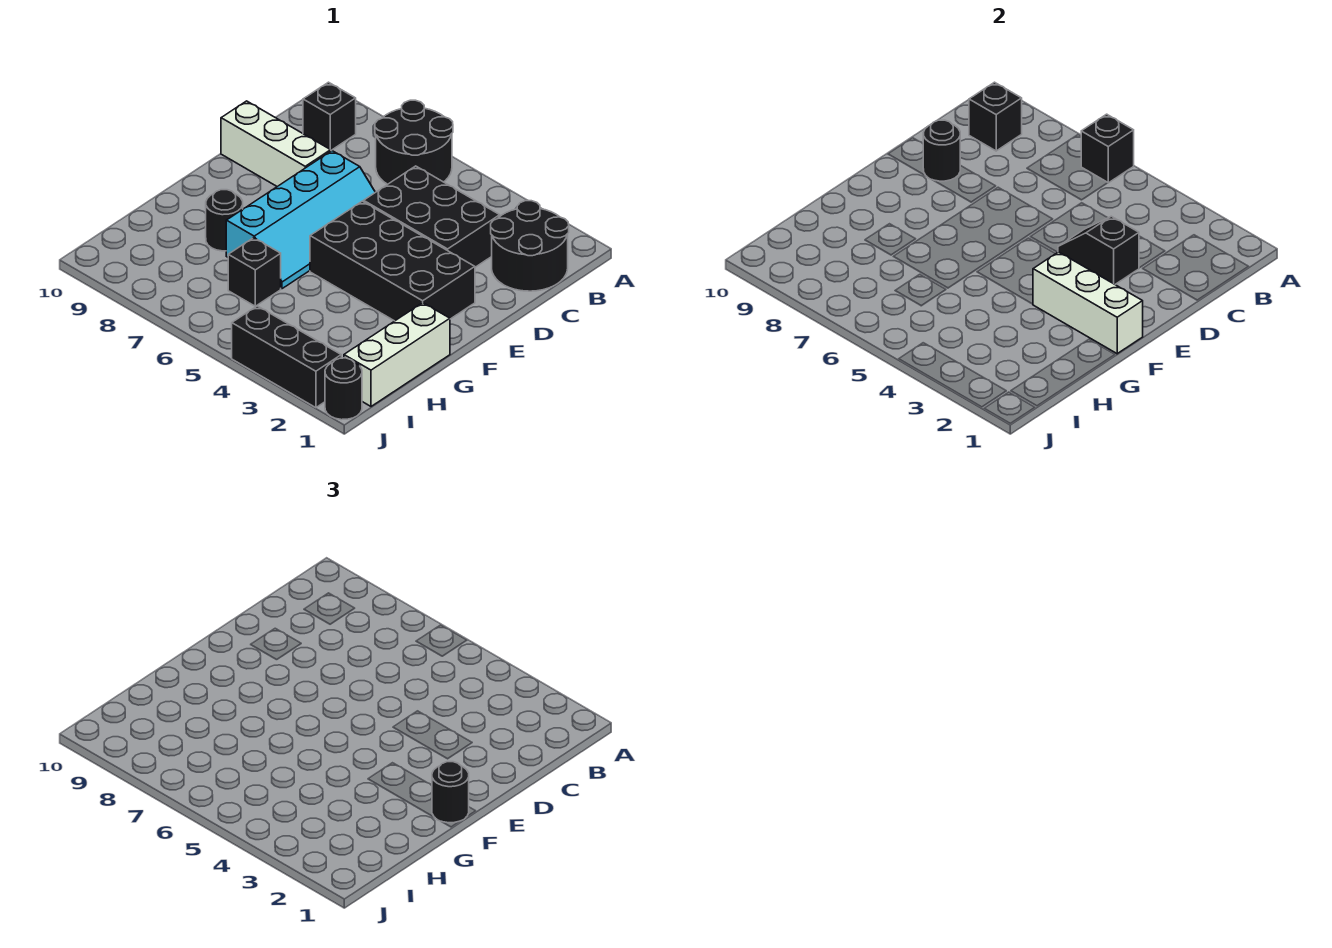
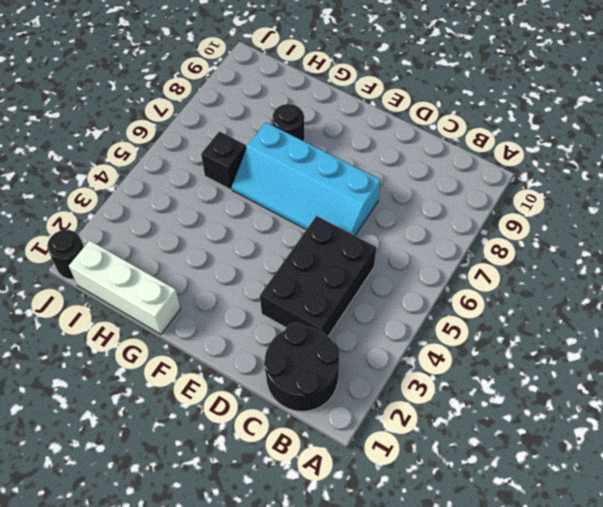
none -> black round brick A6:B7 level 1
none -> black brick B9 level 1
none -> white brick D8:D10 level 1

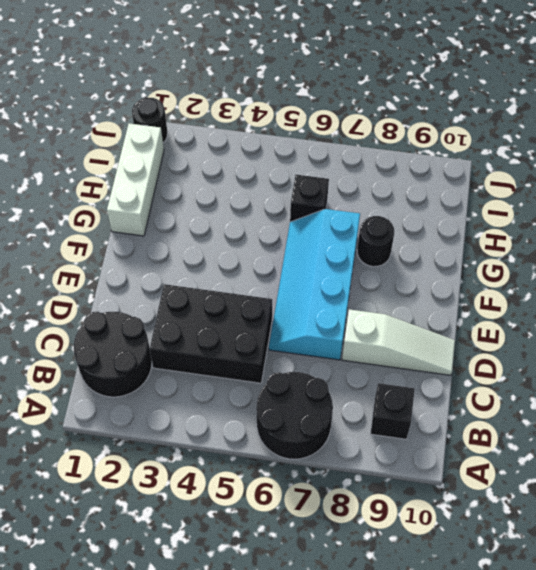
white slope D8:D10 level 1 top 8 -> white brick D8:D10 level 1
none -> black brick E2:F5 level 1
none -> black brick J2:J4 level 1
none -> black brick A6 level 2

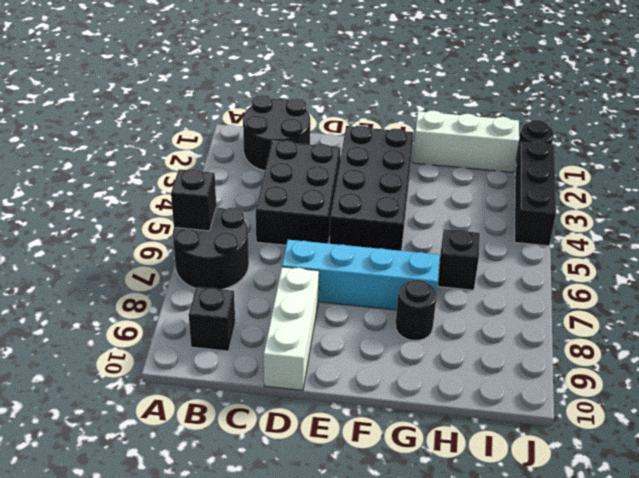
none -> black brick B9 level 2
none -> black slope D3:D4 level 2 top 3
none -> black round brick D9 level 2

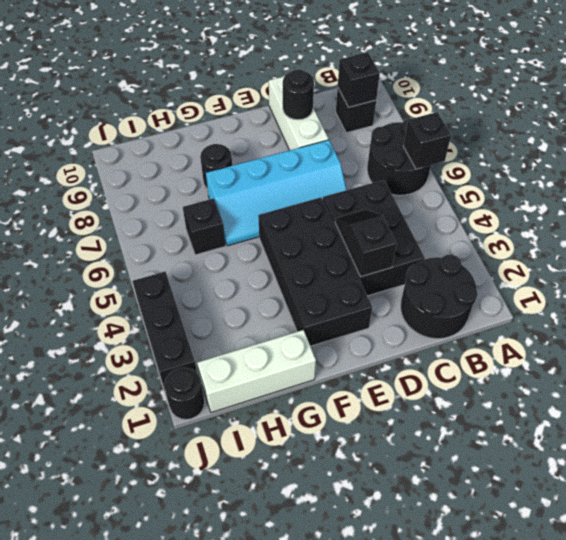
none -> white brick F1:F3 level 2
none -> black round brick F1 level 3

